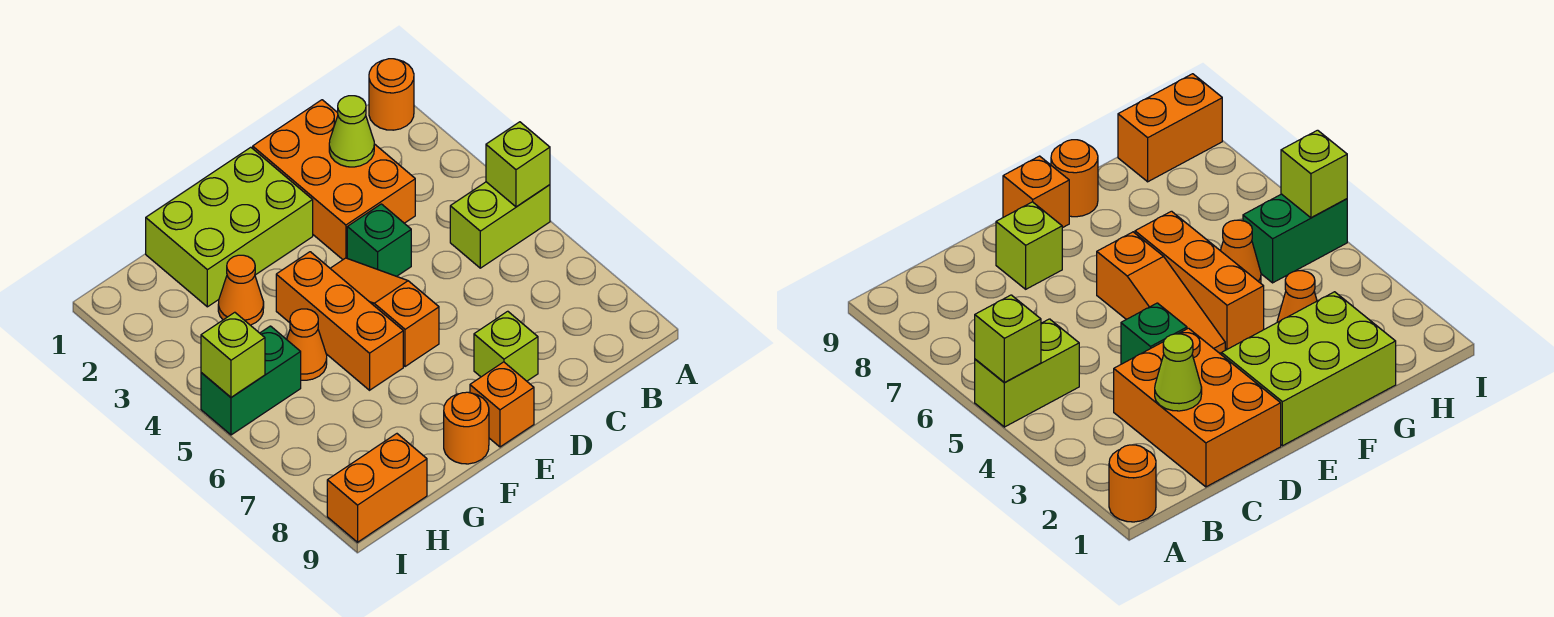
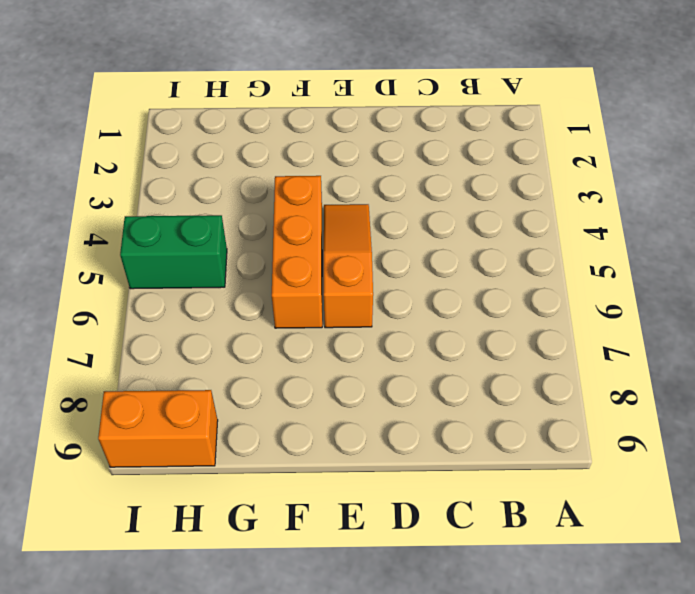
none -> orange round brick A1 level 1
none -> lime brick A5:B5 level 1
none -> orange brick C1:D3 level 1

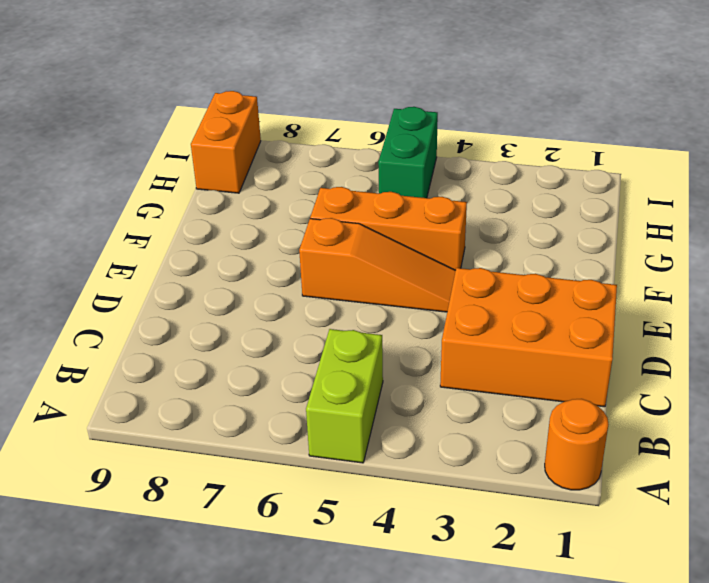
none -> green brick D4 level 1
none -> lime brick D8 level 1
none -> lime brick E1:G2 level 1

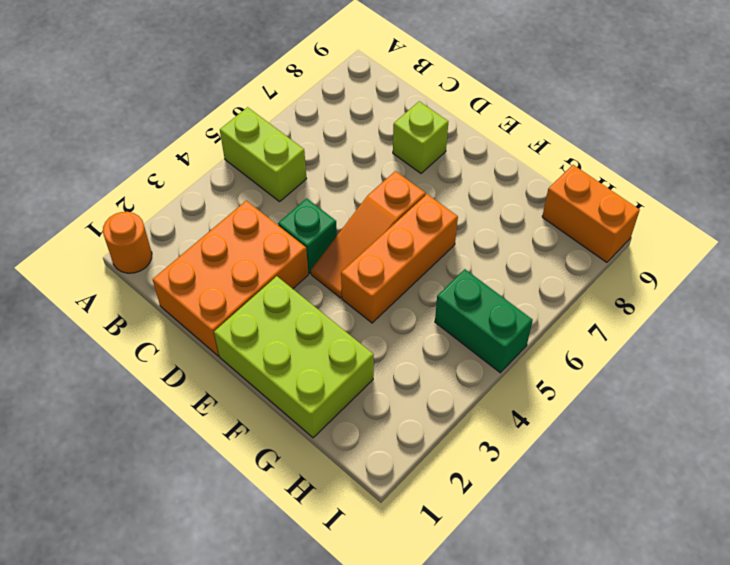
none -> orange brick E9 level 1
none -> orange round brick F9 level 1
none -> orange cone G3 level 1

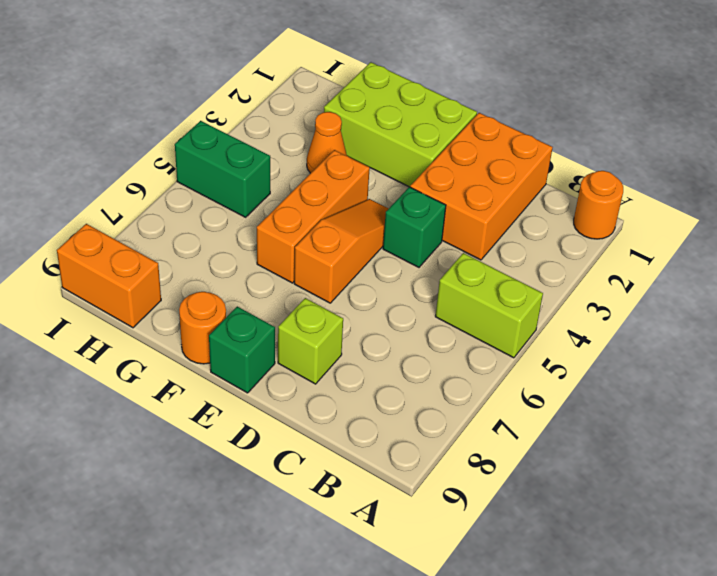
green brick E9 level 1 -> orange brick E9 level 1
none -> orange cone G5 level 1
none -> lime brick A5 level 2
none -> lime cone C2 level 2

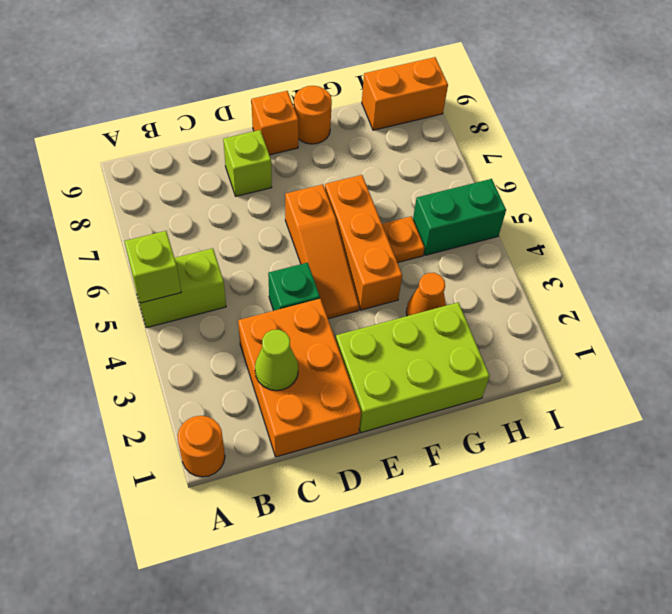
orange plate G5 level 1 -> orange cone G5 level 1
none -> lime brick I5 level 2

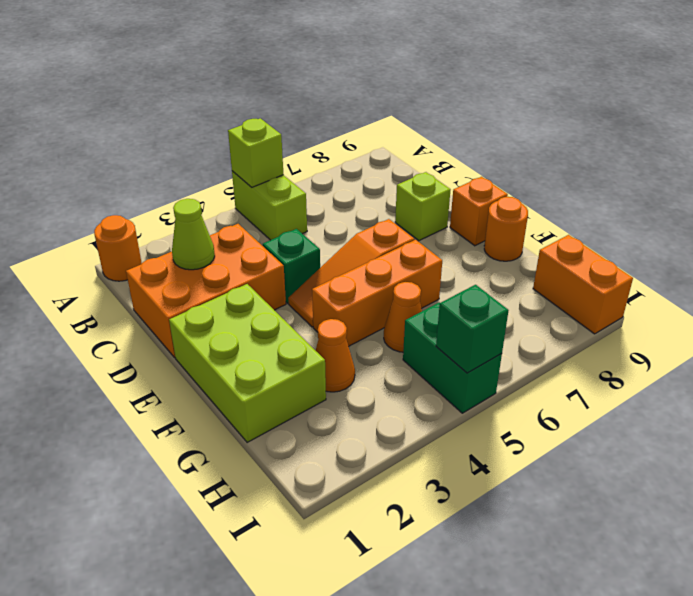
green brick I5 level 2 -> lime brick I5 level 2

